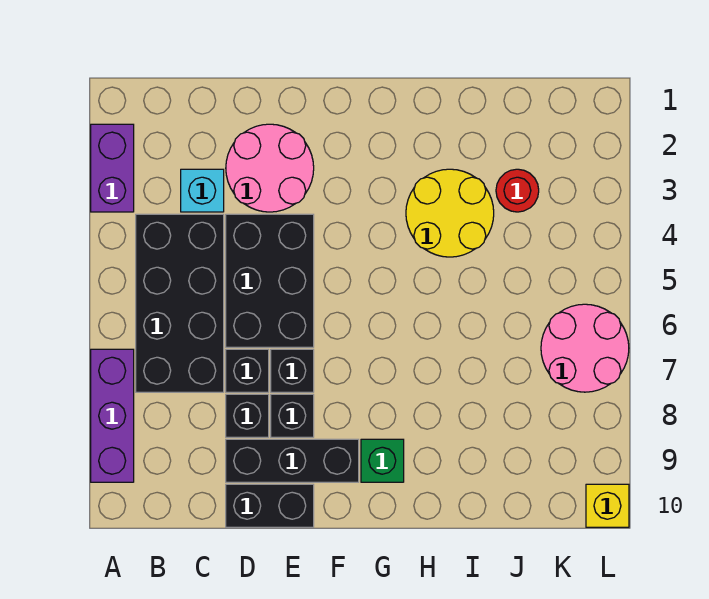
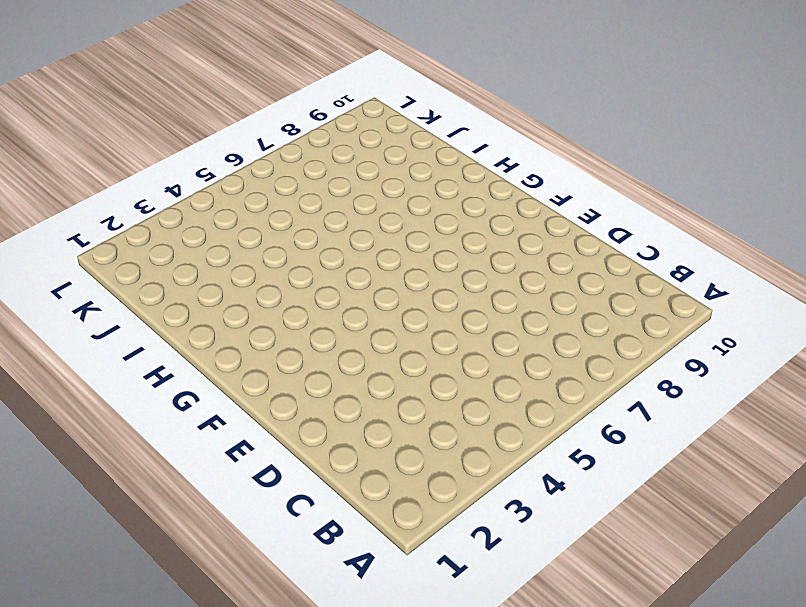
none -> purple brick A2:A3 level 1
none -> purple brick A7:A9 level 1
none -> black brick B4:C7 level 1

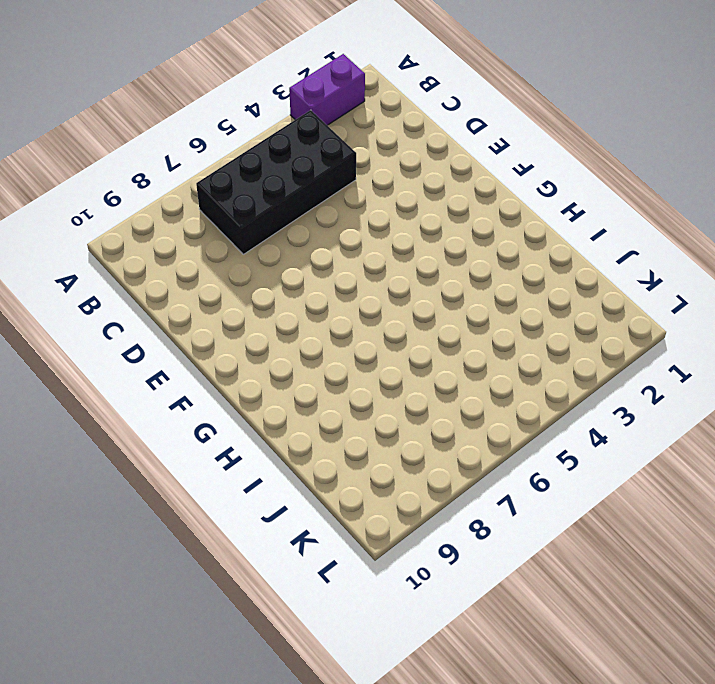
none -> purple brick A7:A9 level 1
none -> cyan brick C3 level 1
none -> pink round brick D2:E3 level 1

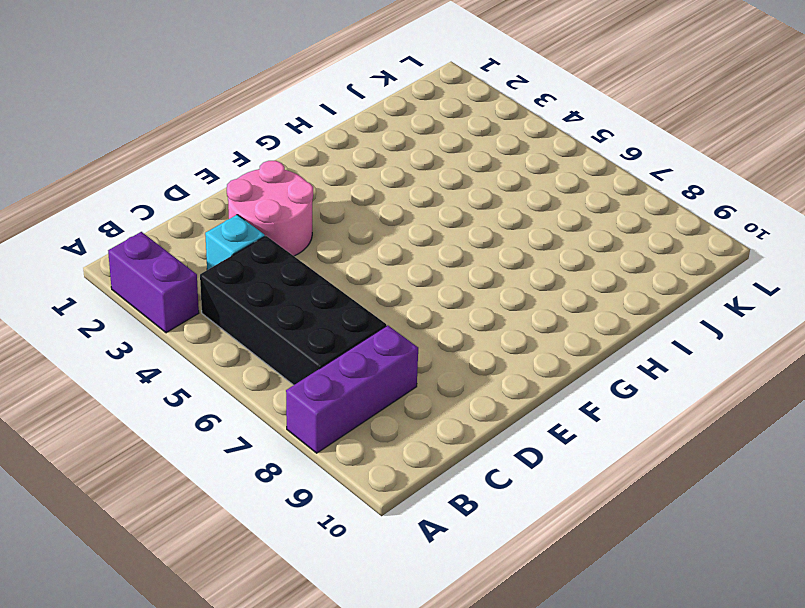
purple brick A8:C8 level 1 -> purple brick A7:A9 level 1
none -> black brick D4:E6 level 1
none -> black brick D7 level 1
none -> black brick D8 level 1

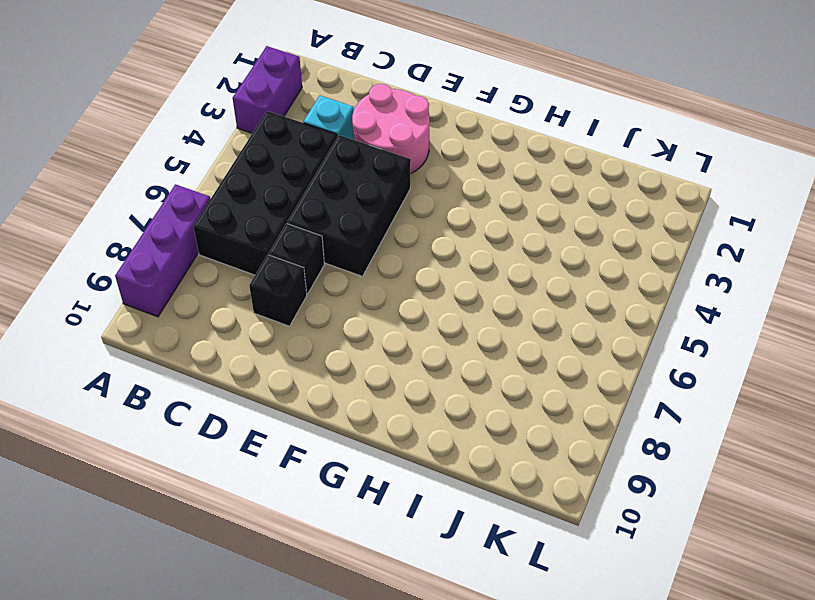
none -> black brick D9:F9 level 1
none -> black brick D10:E10 level 1
none -> black brick E7 level 1

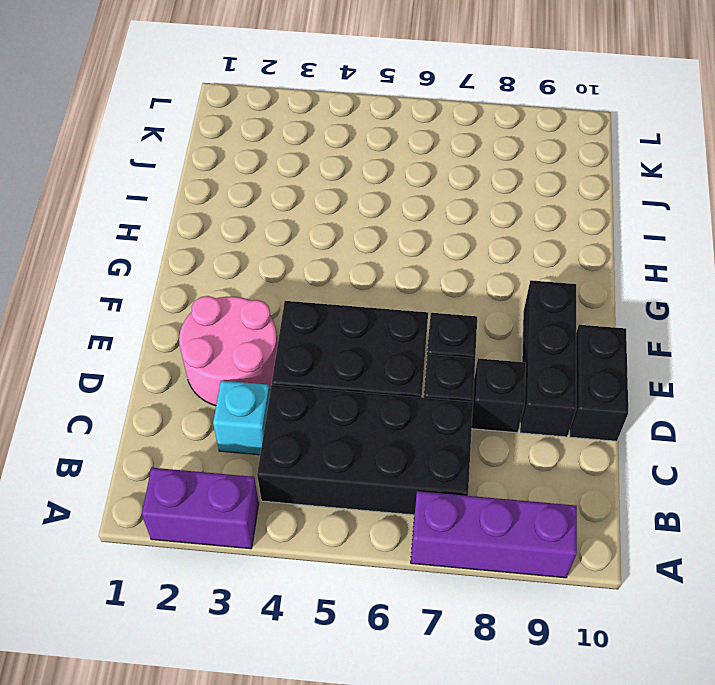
none -> black brick E8 level 1
none -> green brick G9 level 1
none -> yellow round brick H3:I4 level 1

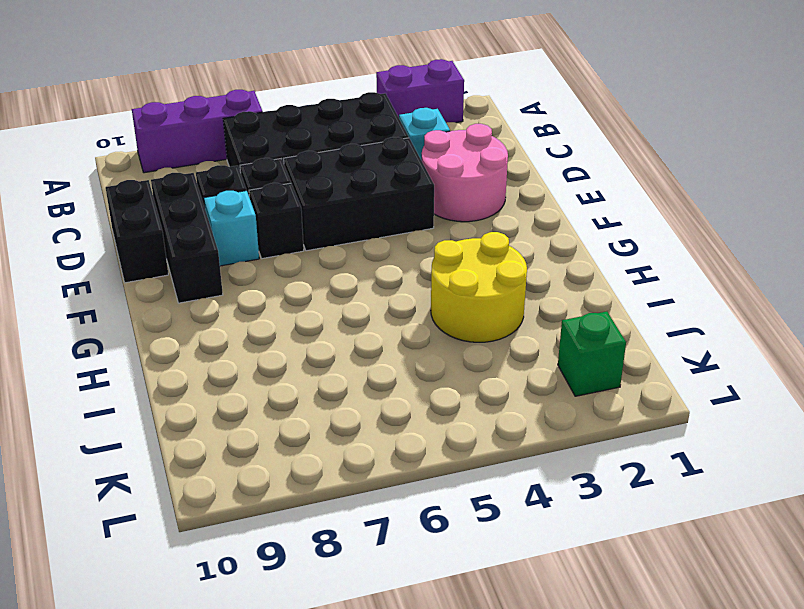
cyan brick E8 level 1 -> black brick E8 level 1
green brick K2 level 1 -> green brick G9 level 1
none -> red round brick J3 level 1
none -> pink round brick K6:L7 level 1
none -> yellow brick L10 level 1

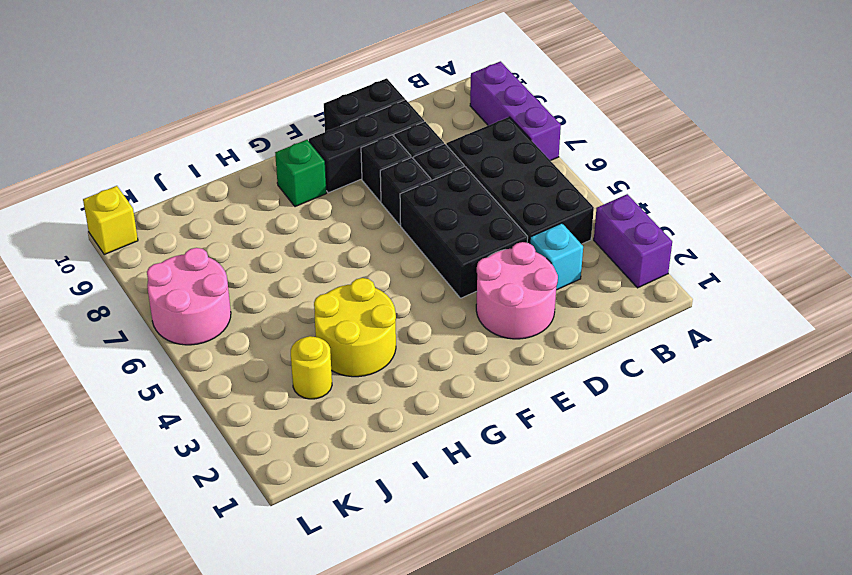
yellow round brick J3 level 1 -> red round brick J3 level 1

